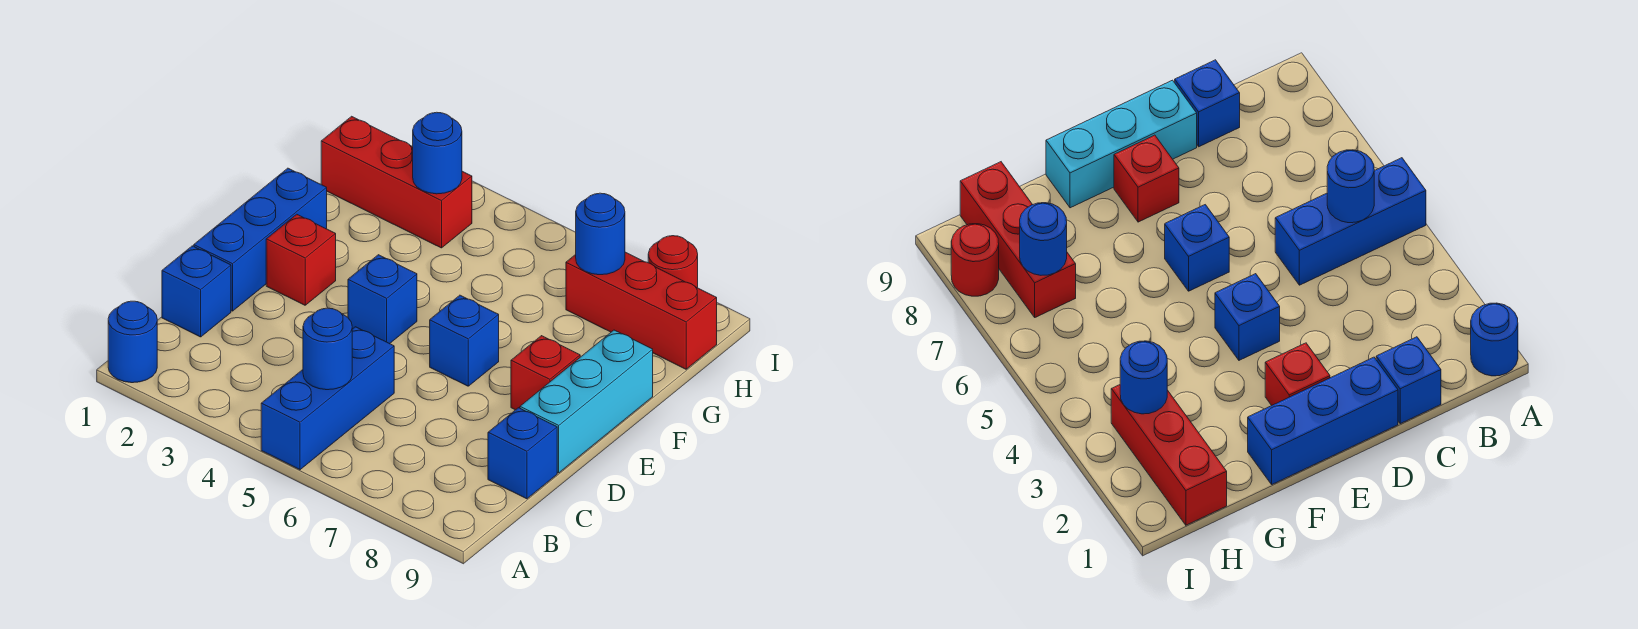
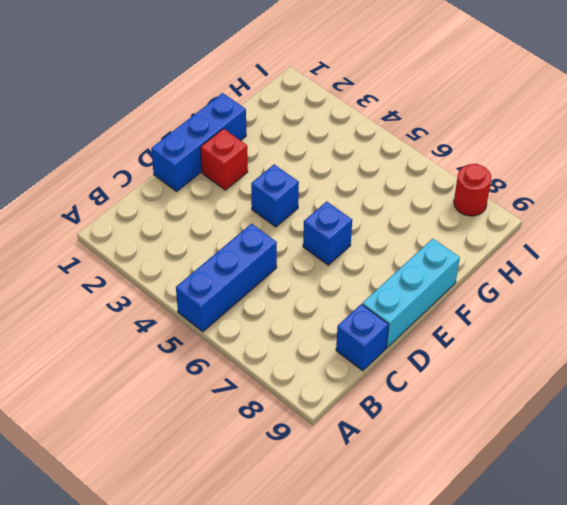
none -> blue round brick A1 level 1
none -> blue brick C1 level 1
none -> red brick E8 level 1

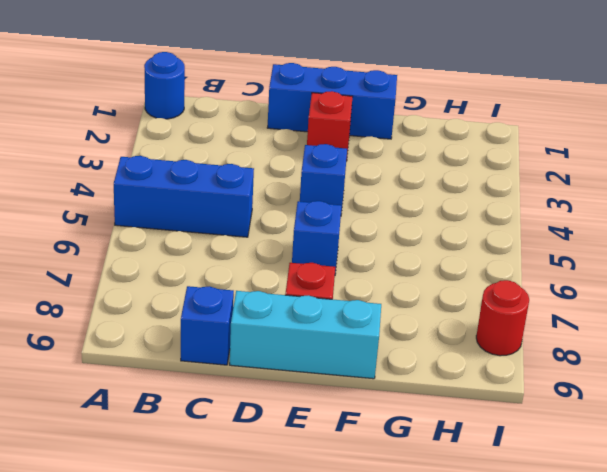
none -> blue brick C1 level 1
none -> red brick H1:H3 level 1
none -> red brick H7:H9 level 1

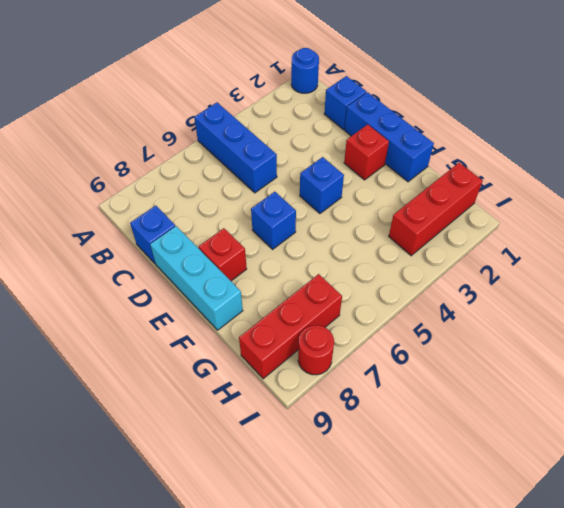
none -> blue round brick B5 level 2
none -> blue round brick H3 level 2
none -> blue round brick H7 level 2

